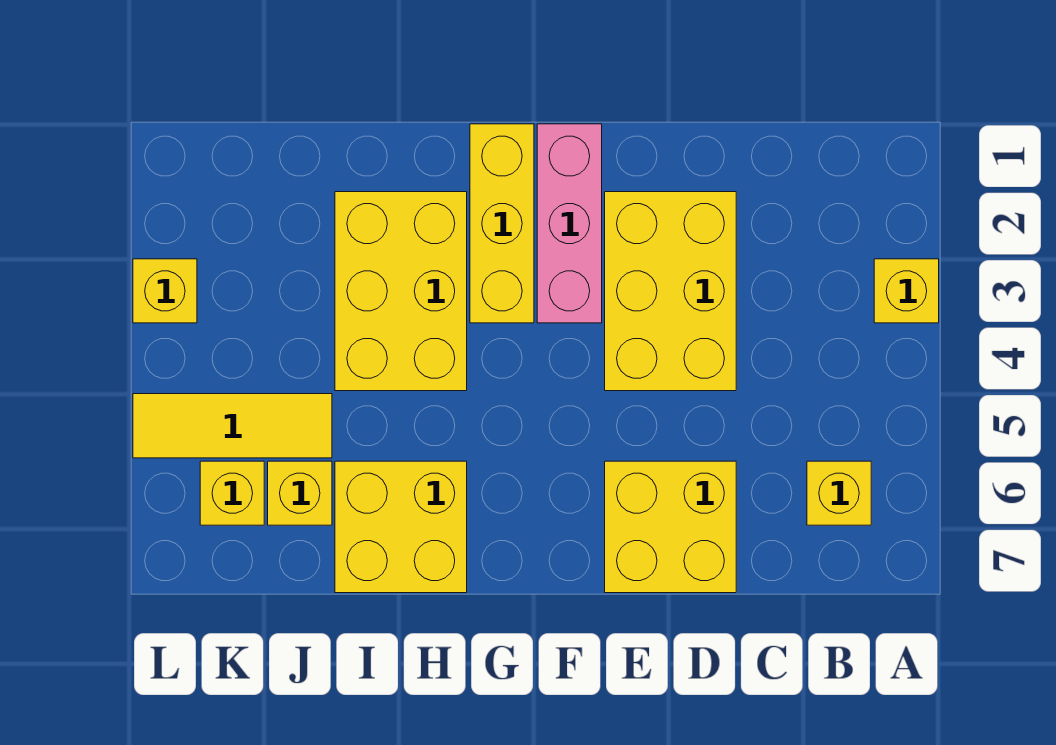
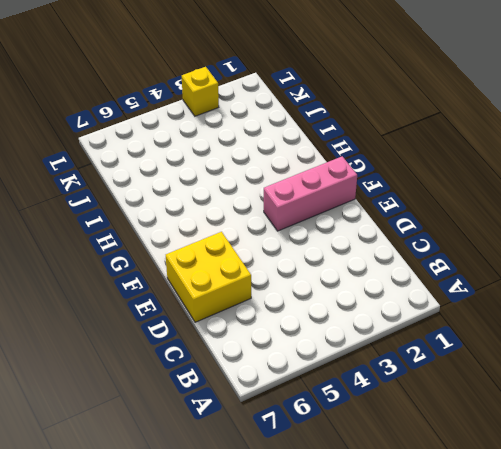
none -> yellow brick A3 level 1
none -> yellow brick B6 level 1
none -> yellow brick D2:E4 level 1

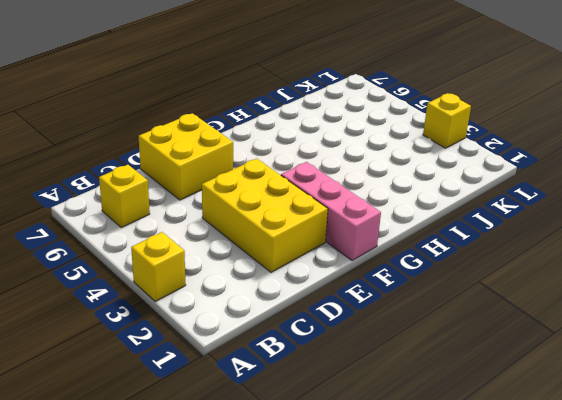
none -> yellow brick G1:G3 level 1
none -> yellow brick H2:I4 level 1
none -> yellow brick H6:I7 level 1

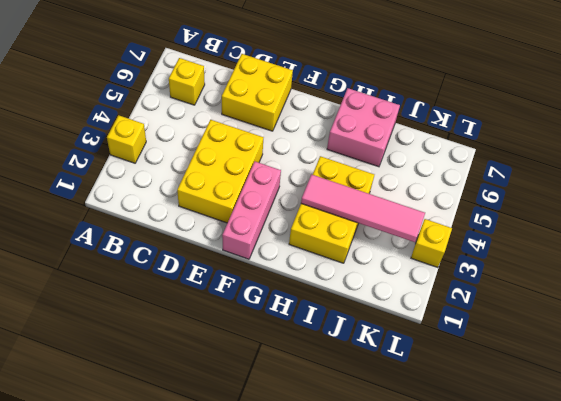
pink tile H3:K3 level 2 -> none
pink brick H6:I7 level 1 -> yellow brick H6:I7 level 1
none -> yellow brick G1:G3 level 1
none -> yellow tile J5:L5 level 1
none -> yellow brick J6 level 1

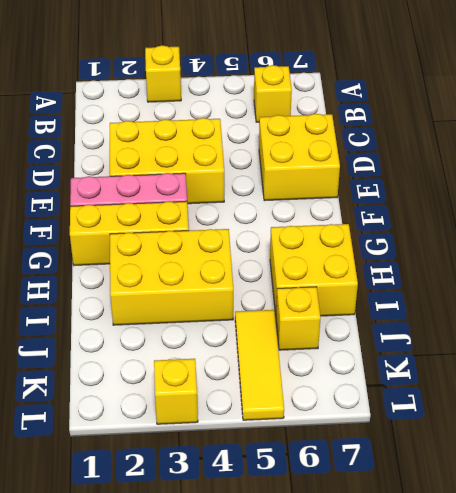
none -> yellow brick K6 level 1

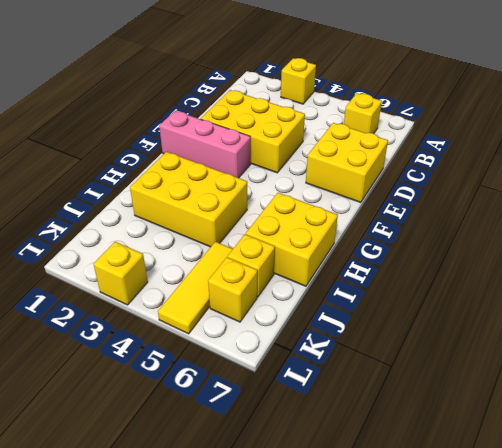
none -> yellow brick G1:G3 level 1

